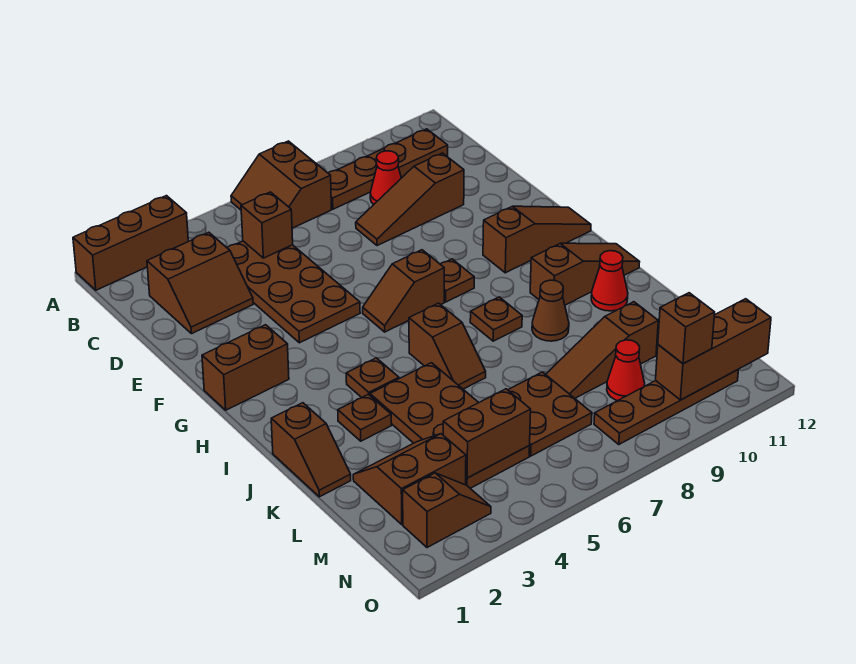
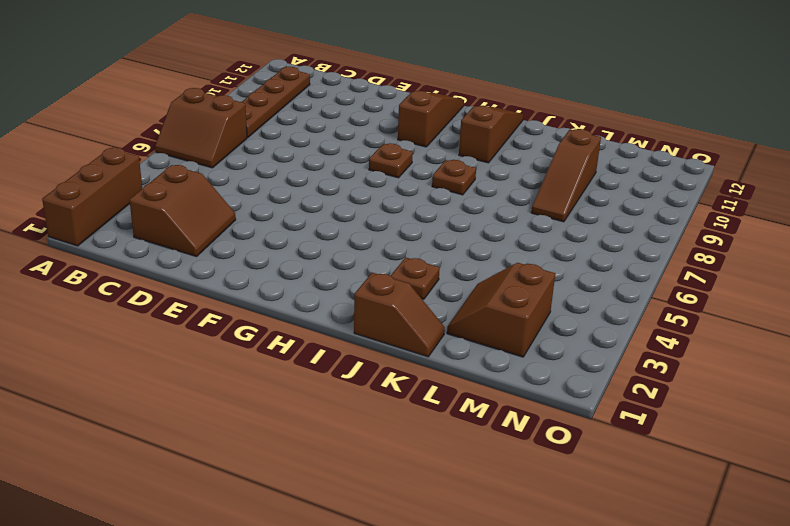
none -> brown plate C4:F5 level 1
none -> red cone C9 level 1
none -> brown slope D8:D10 level 1 top 10
none -> brown brick G1:G2 level 1

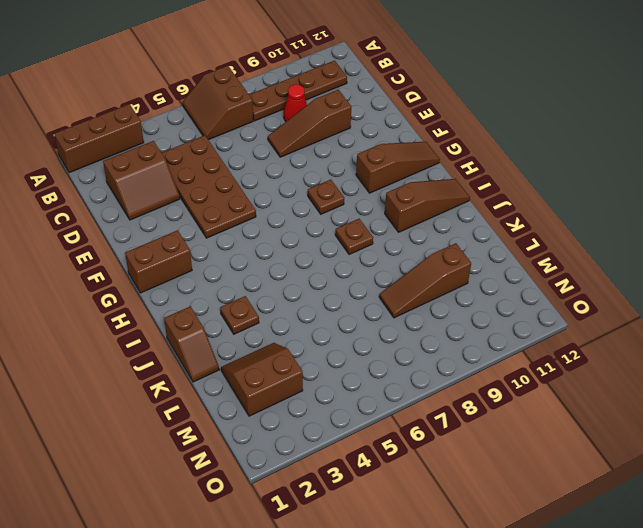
none -> brown slope G6:G7 level 1 top 7
none -> brown plate I4 level 1
none -> brown slope I6:J6 level 1 top I
none -> brown plate J4:M5 level 1

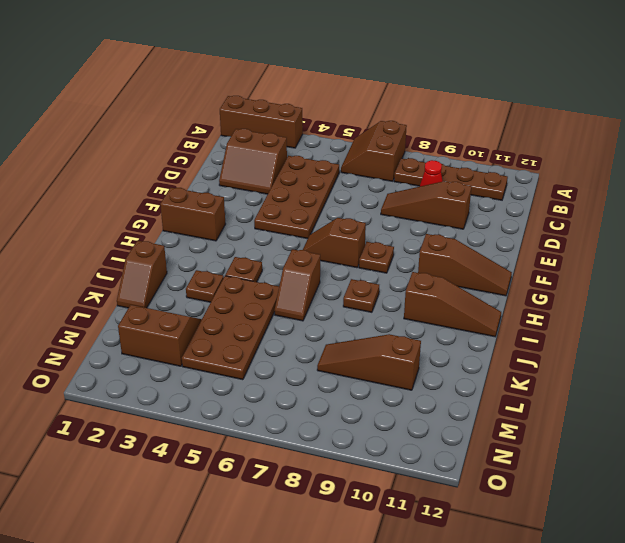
none -> brown cone J9 level 1
none -> red cone J11 level 1
none -> brown plate L6:M7 level 1
none -> red cone M9 level 1

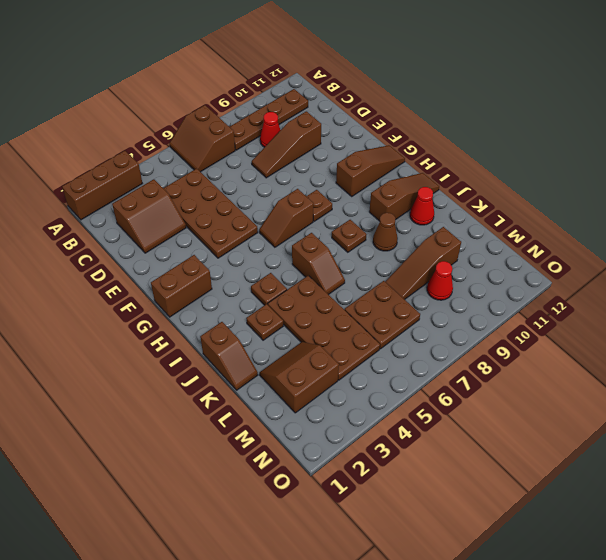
none -> brown slope N2:N3 level 1 top 2
none -> brown plate N8:N11 level 1
none -> brown brick C5 level 2
none -> brown brick M4:M5 level 2

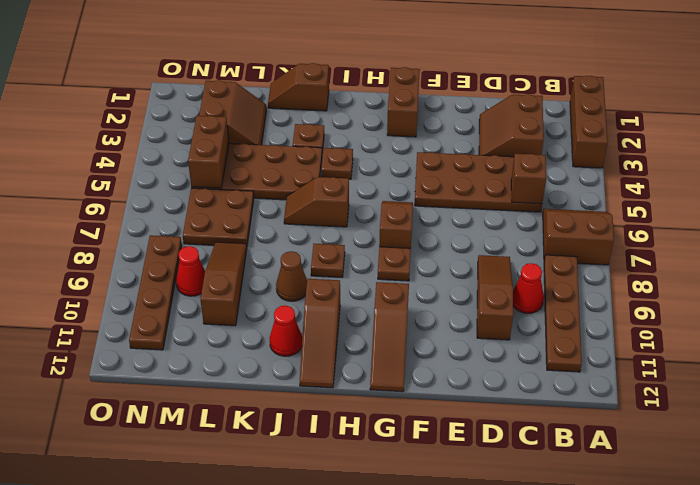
none -> brown slope N2:N3 level 1 top 2
none -> brown brick N10:N12 level 2
none -> brown brick N10 level 3

